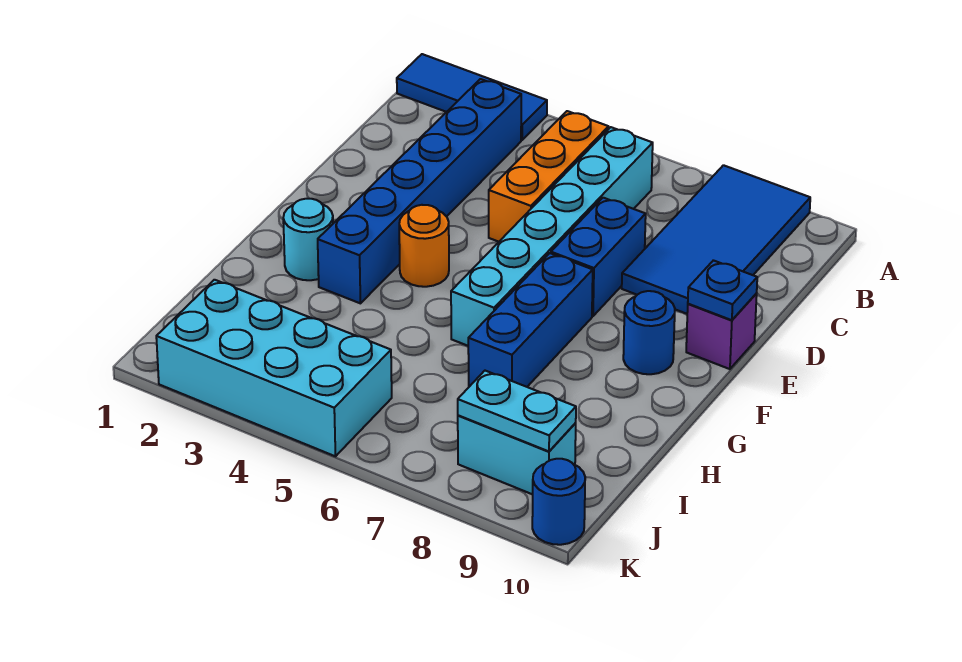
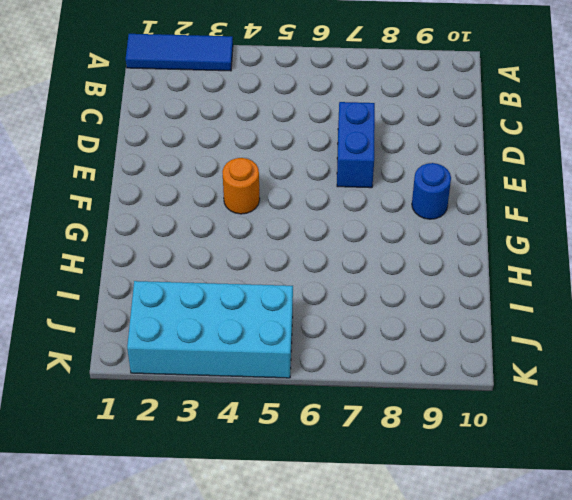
none -> blue tile A8:D9 level 1
none -> blue brick B3:G3 level 1
none -> orange brick B5:D5 level 1

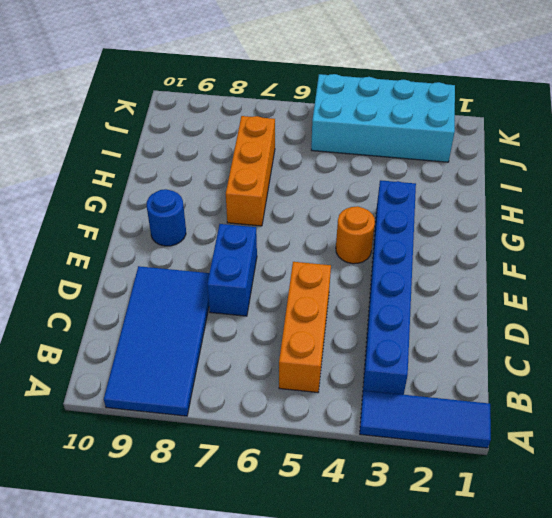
orange brick G7:I7 level 1 -> blue brick F7:H7 level 1
none -> cyan brick B6:G6 level 1
none -> purple brick E10 level 1
none -> cyan round brick G2 level 1

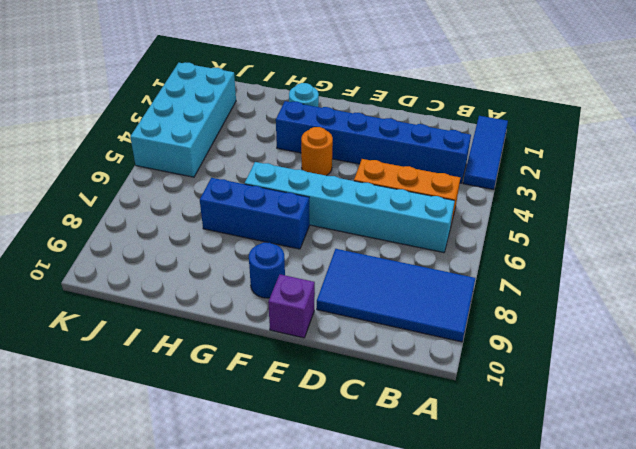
none -> blue brick D7:E7 level 1
none -> cyan brick J8:J9 level 1
none -> blue round brick K10 level 1

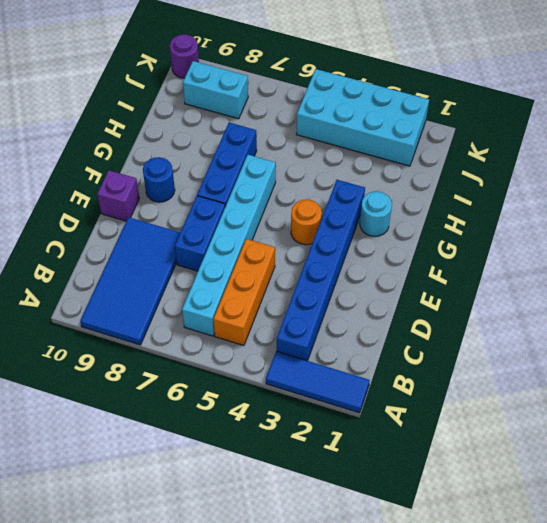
purple round brick K10 level 1 -> blue round brick K10 level 1
none -> blue plate E10 level 2
none -> cyan plate J8:J9 level 2

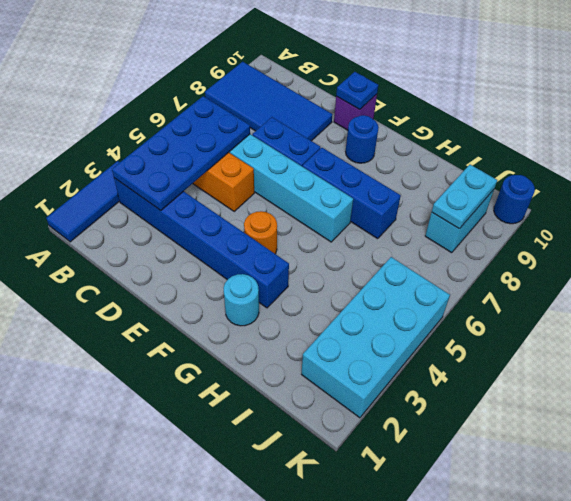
blue plate B3:C6 level 2 -> none

